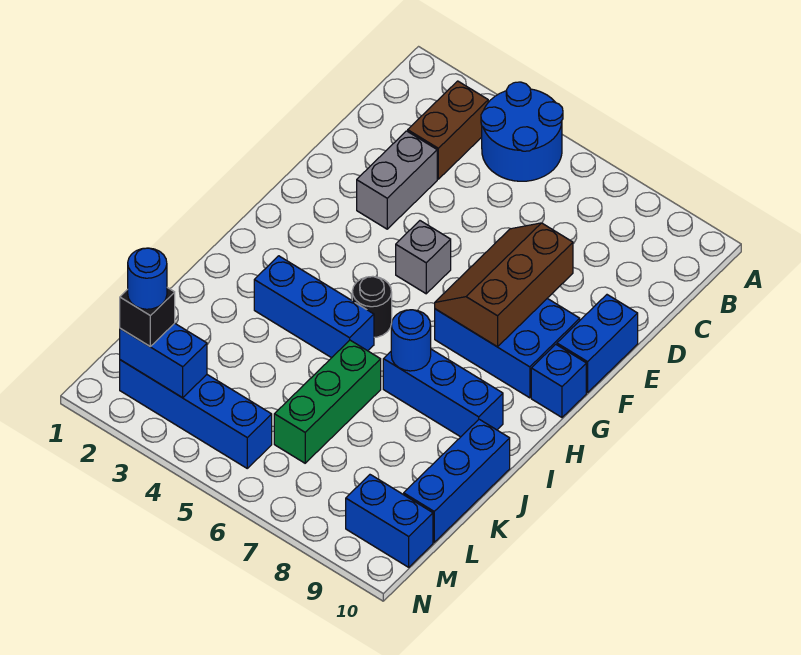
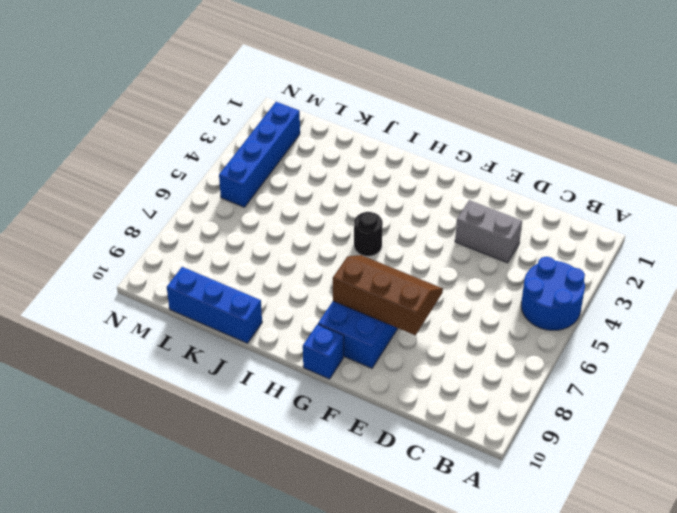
none -> brown brick B3:C3 level 1
none -> blue brick E10:F10 level 1
none -> grey brick F5 level 1

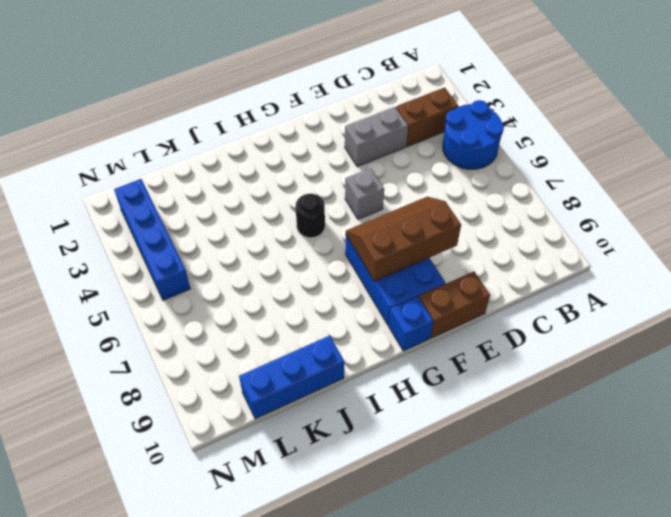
brown brick E10:F10 level 1 -> blue brick E10:F10 level 1
none -> blue brick I3:I5 level 1
none -> blue brick I7:I9 level 1
none -> green brick J6:L6 level 1

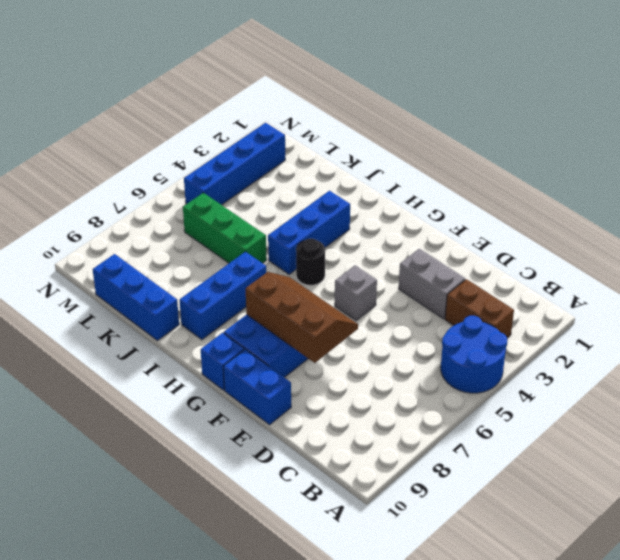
none -> blue brick M9:M10 level 1
none -> blue round brick I7 level 2
none -> blue brick M2:M3 level 2

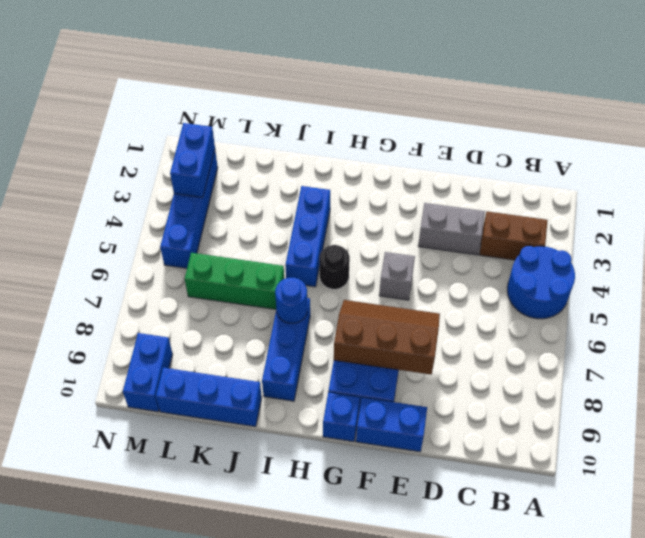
none -> black brick M2 level 3
none -> blue round brick M2 level 4

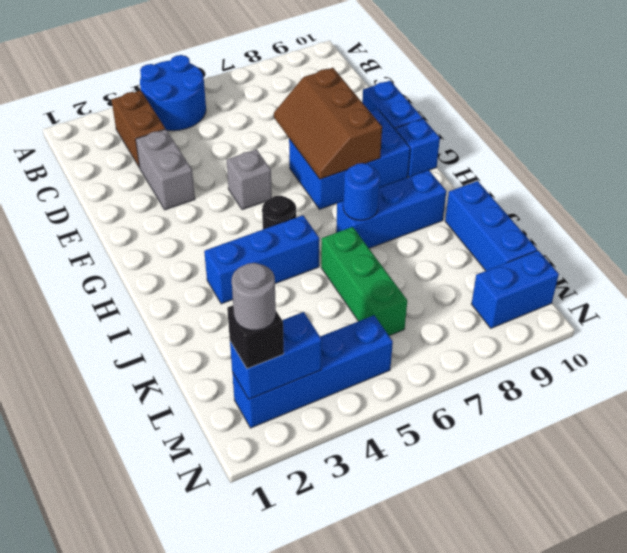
grey round brick M2 level 4 -> blue round brick M2 level 4

